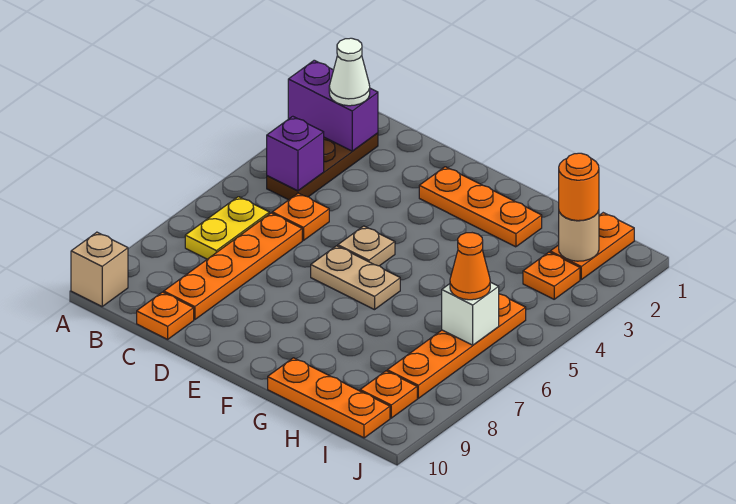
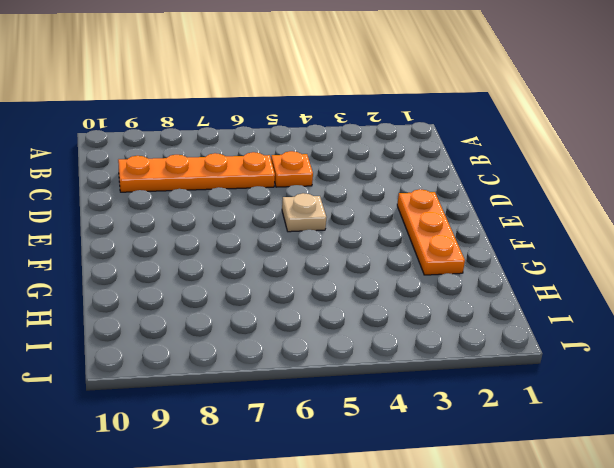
none -> tan brick A10 level 1
none -> brown plate B2:B4 level 1
none -> yellow plate B6:B7 level 1

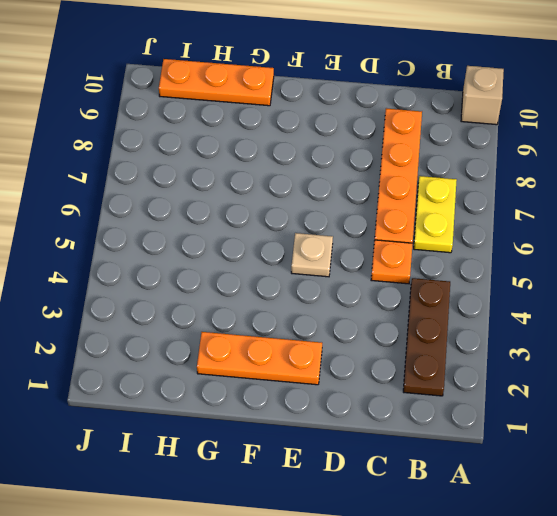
none -> orange plate C10 level 1
none -> tan plate E6:F6 level 1
none -> orange plate I1:I2 level 1

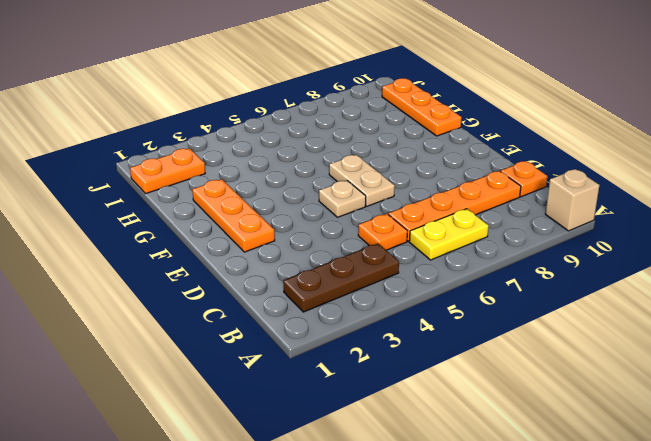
none -> orange plate I3 level 1
none -> orange plate I5:I8 level 1
none -> orange plate I9 level 1

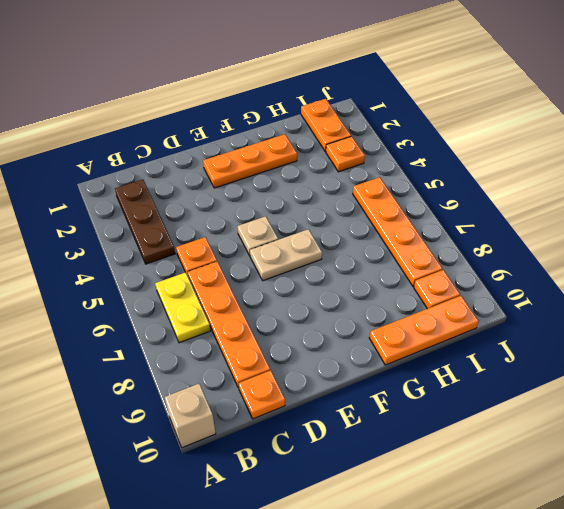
none -> purple brick A2:B2 level 2
none -> purple brick B4 level 2
none -> tan round brick I2 level 2

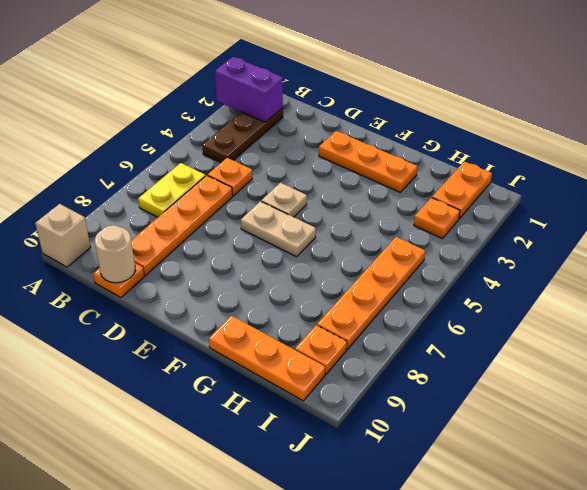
tan round brick C10 level 2 -> tan round brick I2 level 2
none -> purple brick B4 level 2
none -> white brick I6 level 2
none -> white cone B2 level 3

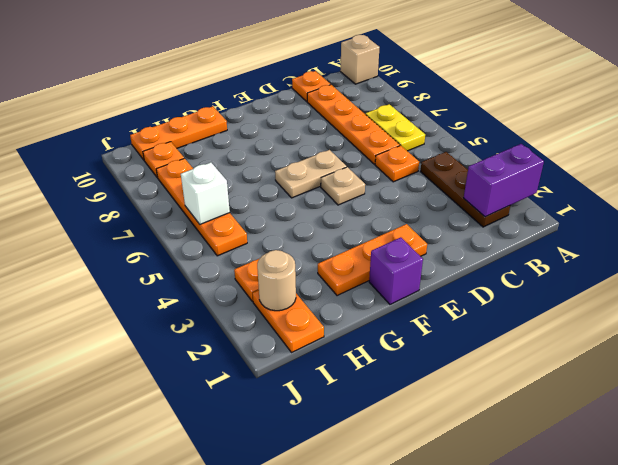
purple brick F1 level 1 -> purple brick B4 level 2
none -> white cone B2 level 3
none -> orange round brick I2 level 3
none -> orange cone I6 level 3

